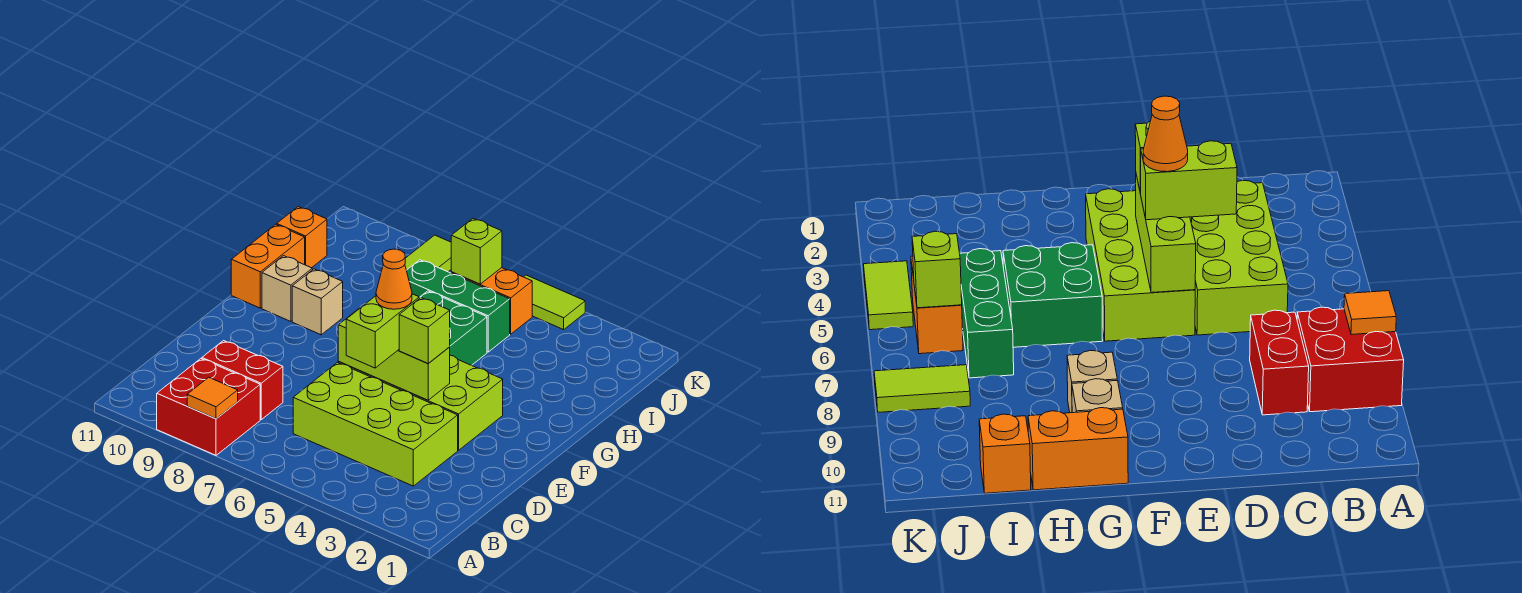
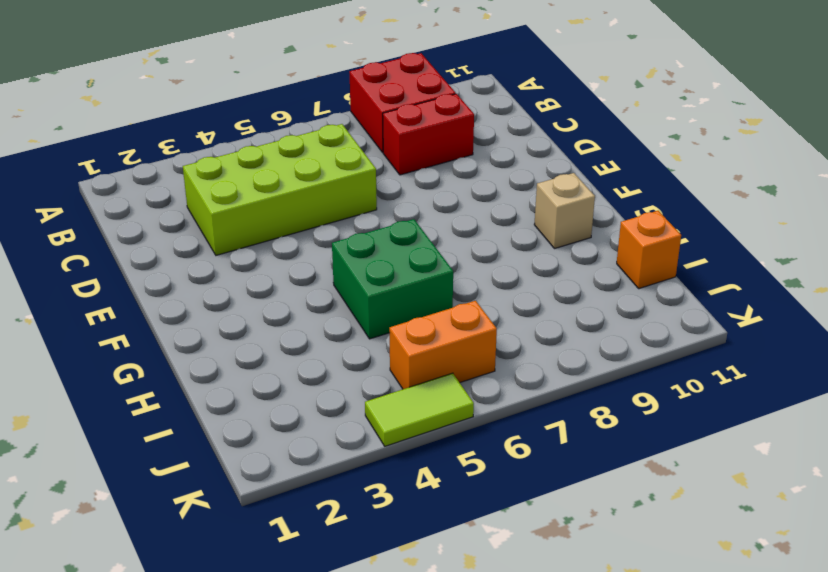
none -> lime brick E3:F6 level 1
none -> tan brick G9 level 1
none -> orange brick G11:H11 level 1

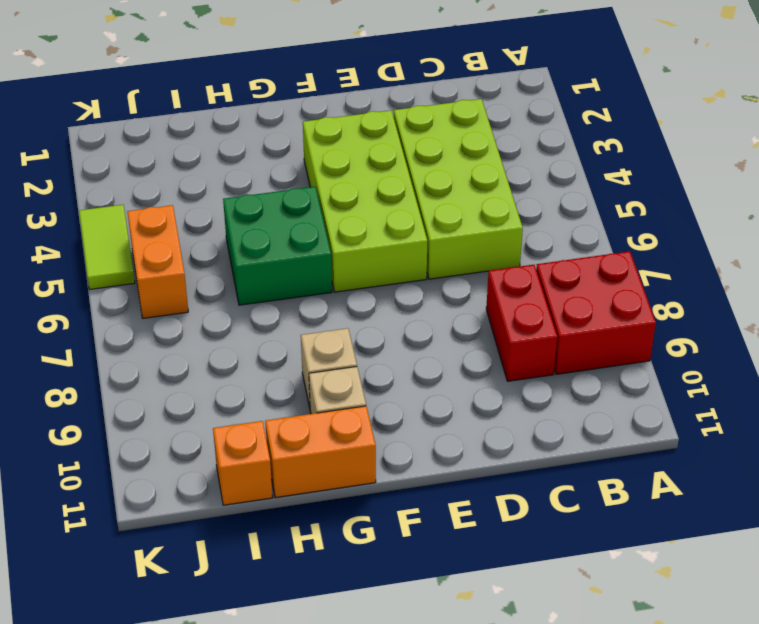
none -> green brick I5:I7 level 1
none -> lime tile J8:K8 level 1
none -> orange tile A8 level 2

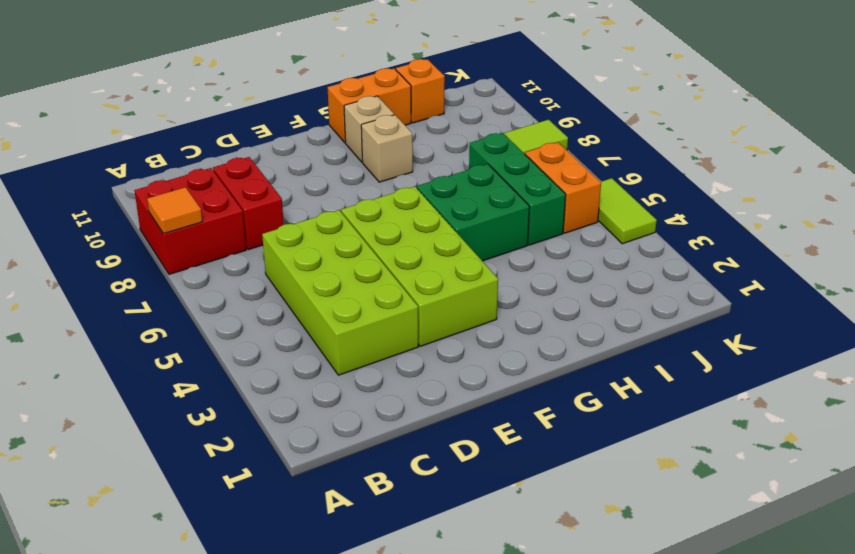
none -> lime brick E4:E6 level 2
none -> lime brick J6 level 2
none -> lime brick D5:E5 level 3

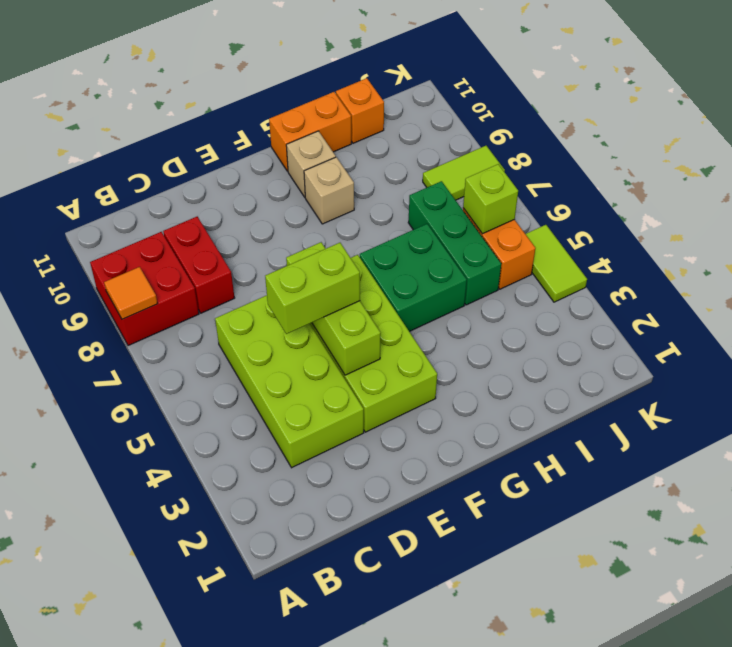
none -> lime brick E4 level 3
none -> orange cone E5 level 4

